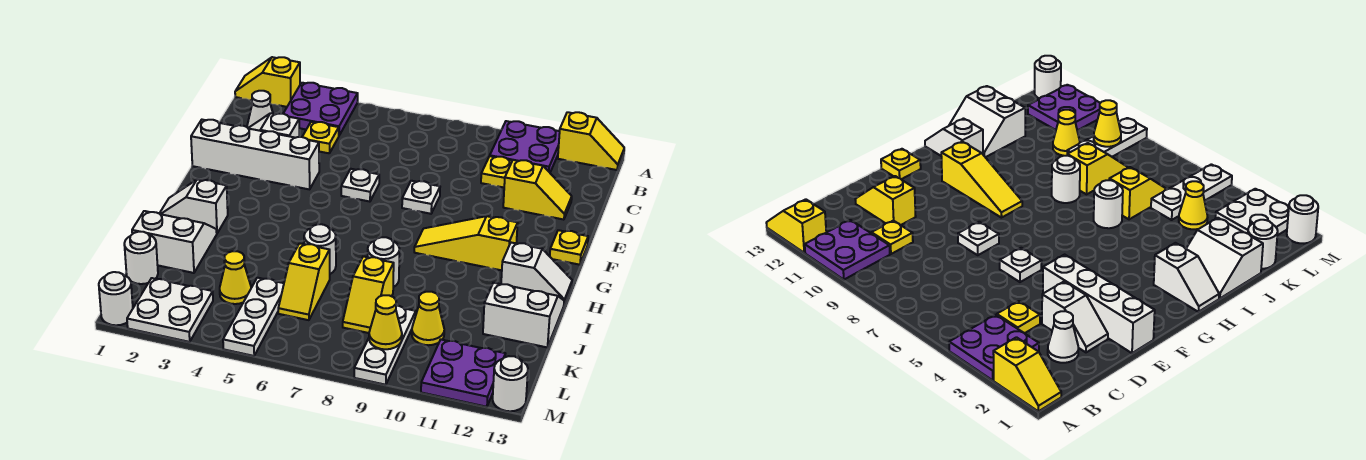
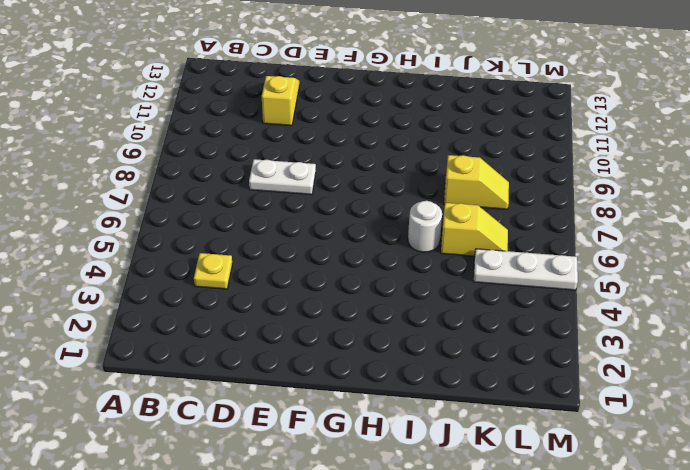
white plate D8:E8 level 1 -> white plate E8 level 1
none -> yellow slope A1:A2 level 1 top 2
none -> purple plate A3:B4 level 1
none -> purple plate A10:B11 level 1
none -> yellow slope A12:A13 level 1 top 12

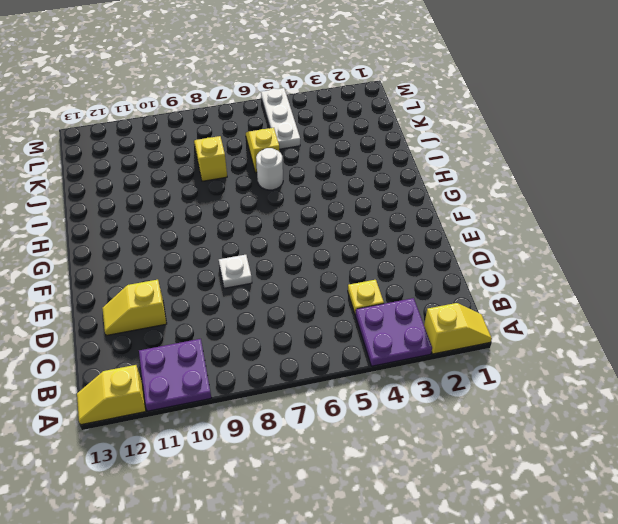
none -> white cone C2 level 1
none -> yellow plate C10 level 1
none -> white slope D2:D3 level 1 top 3
none -> white brick E1:E4 level 1

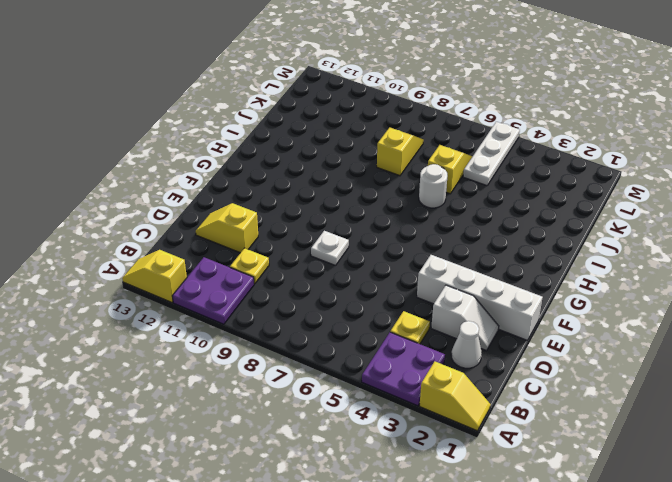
none -> white plate E6 level 1
none -> yellow plate F13 level 1
none -> yellow slope G9:G11 level 1 top 11
none -> white slope H1:H2 level 1 top 2

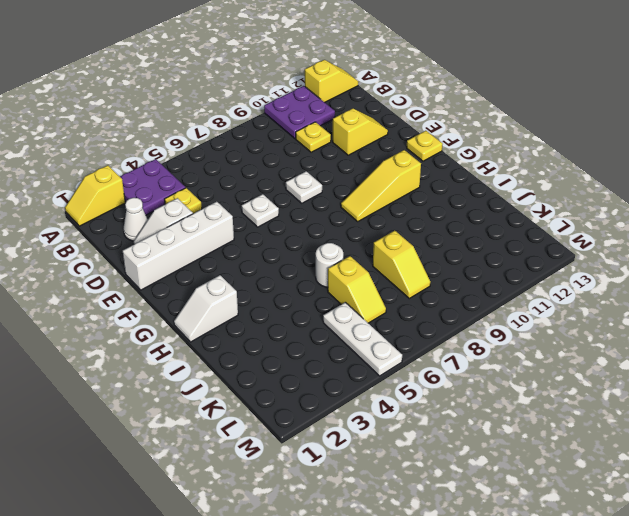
none -> white slope H12:H13 level 1 top 12
none -> white slope I1:J2 level 1 top J
none -> white round brick I8 level 1
none -> white slope I12:J13 level 1 top J

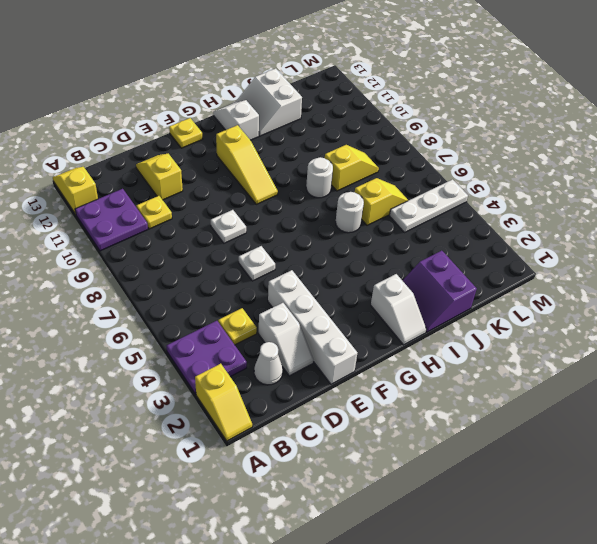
purple slope I1:J2 level 1 top J -> white slope I1:J2 level 1 top J
none -> white round brick K1 level 1
none -> yellow cone K4 level 1
none -> white plate K9:M9 level 1
none -> yellow cone K10 level 1

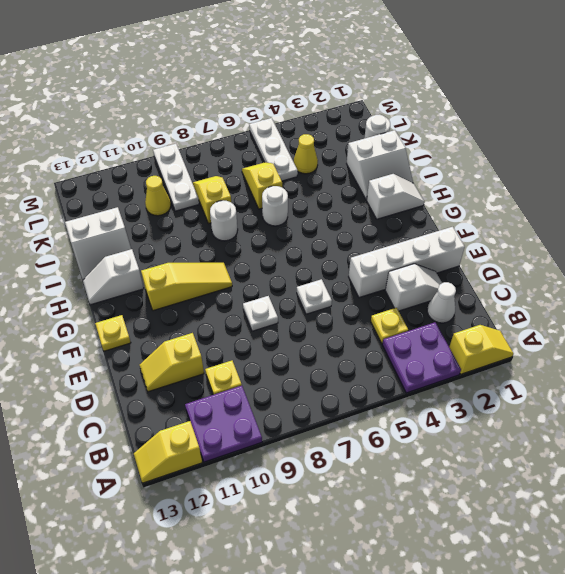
none -> white plate L2:M3 level 1
none -> purple plate L11:M12 level 1
none -> white round brick M1 level 1
none -> white round brick M13 level 1

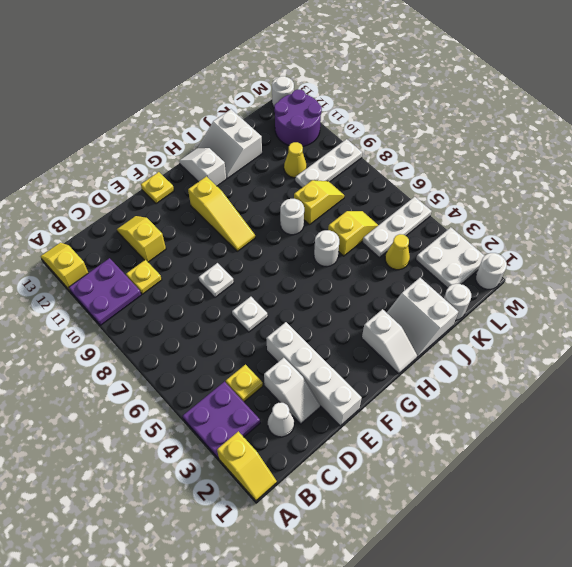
purple round brick L11:M12 level 1 -> purple plate L11:M12 level 1
none -> yellow cone L9 level 2

